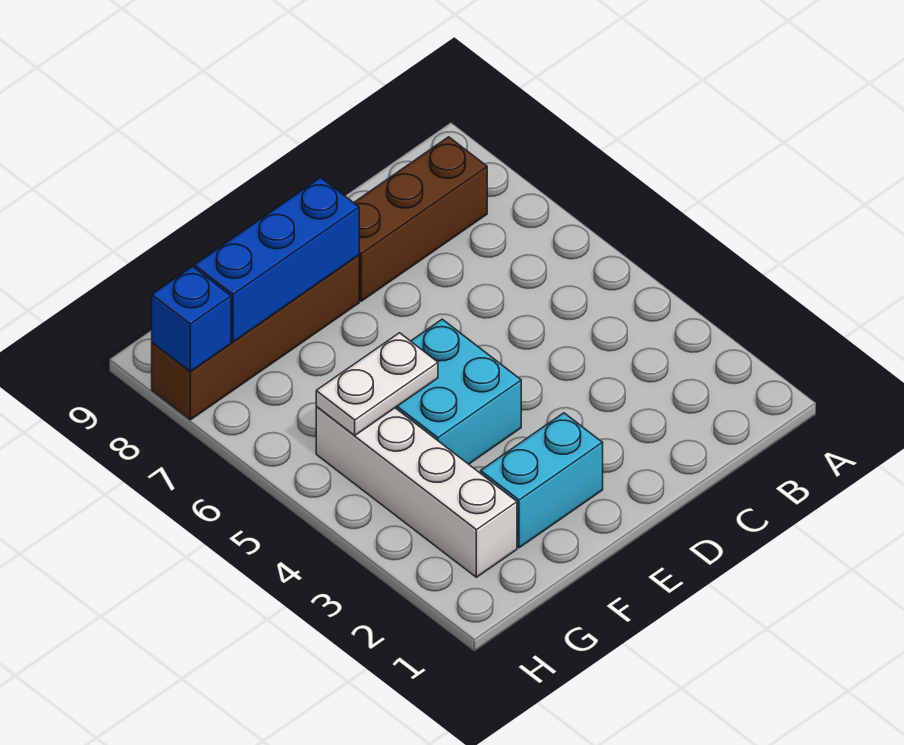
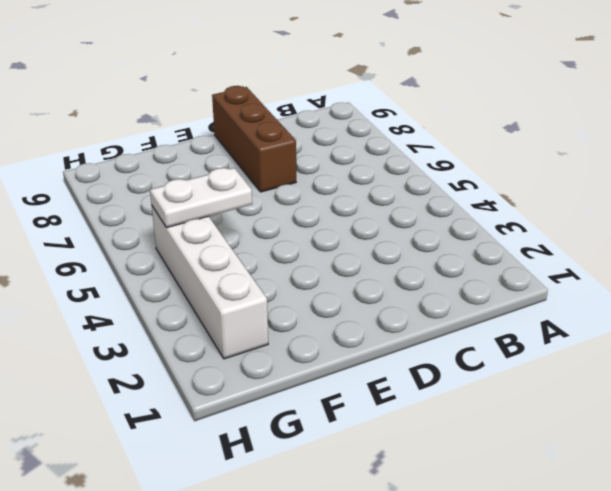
brown brick D7:D9 level 1 -> brown brick B8:D8 level 1
none -> cyan brick E2:F2 level 1
none -> cyan brick E4:F5 level 1

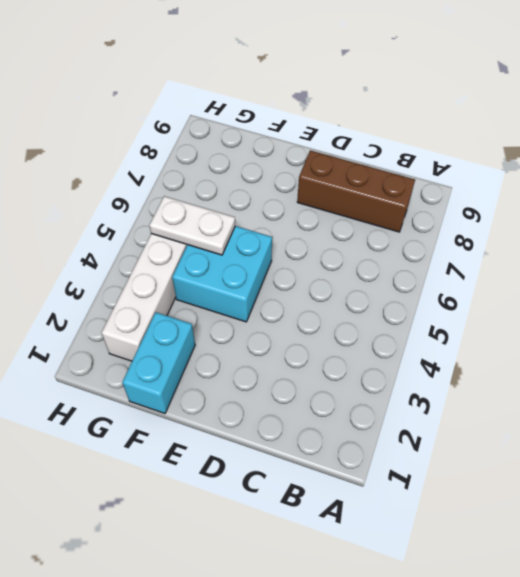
cyan brick F1:F2 level 1 -> cyan brick E2:F2 level 1
none -> brown brick E8:H8 level 1
none -> blue brick E8:G8 level 2

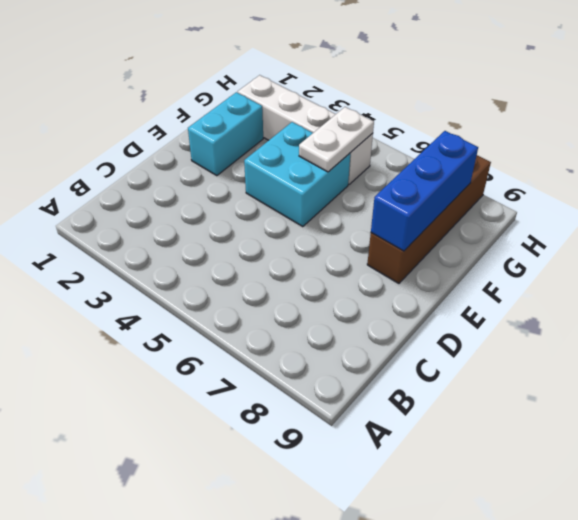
none -> brown brick B8:D8 level 1
none -> blue brick H8 level 2

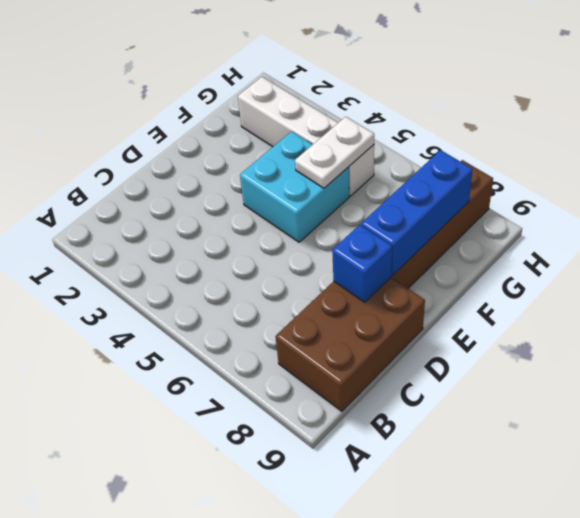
brown brick B8:D9 level 1 -> brown brick B8:D8 level 1
blue brick D8 level 2 -> blue brick H8 level 2
none -> cyan brick E2:F2 level 1

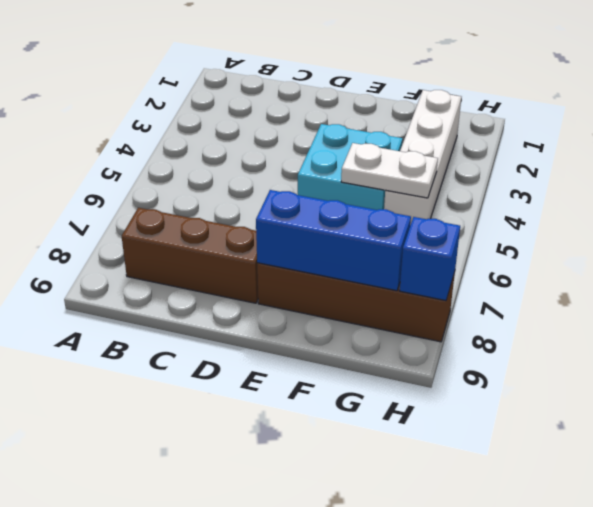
none -> cyan brick E2:F2 level 1

